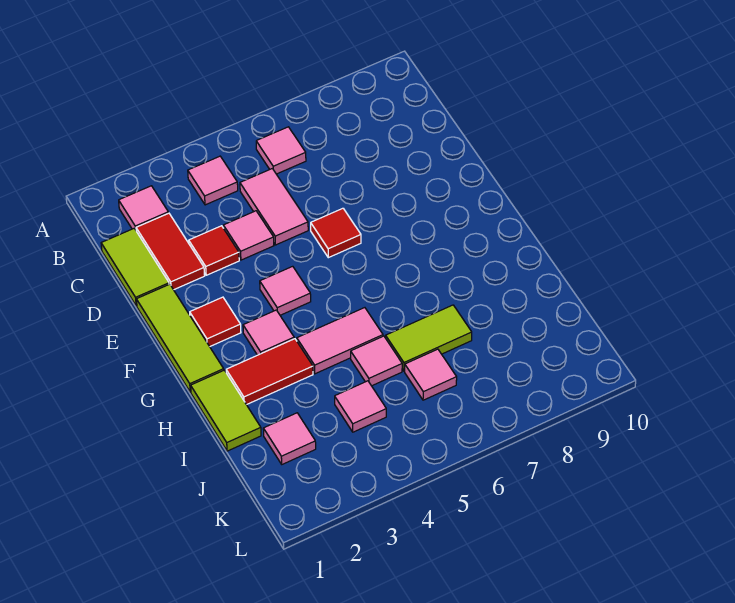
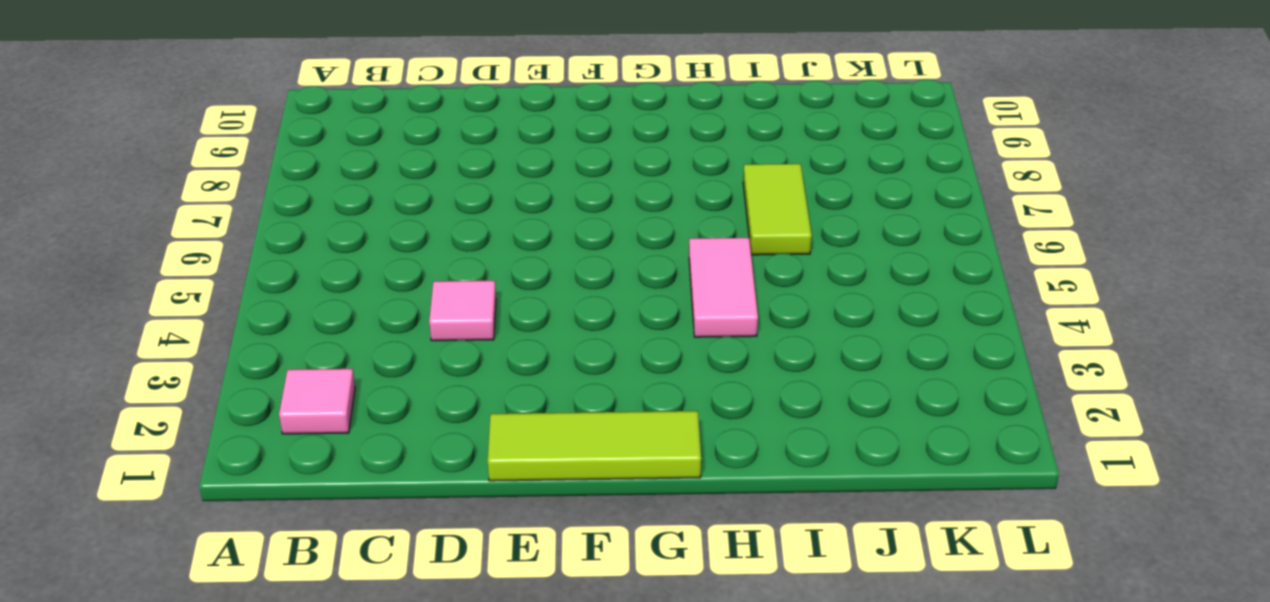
none -> pink tile B4 level 1
none -> pink tile B6 level 1
none -> lime tile C1:D1 level 1

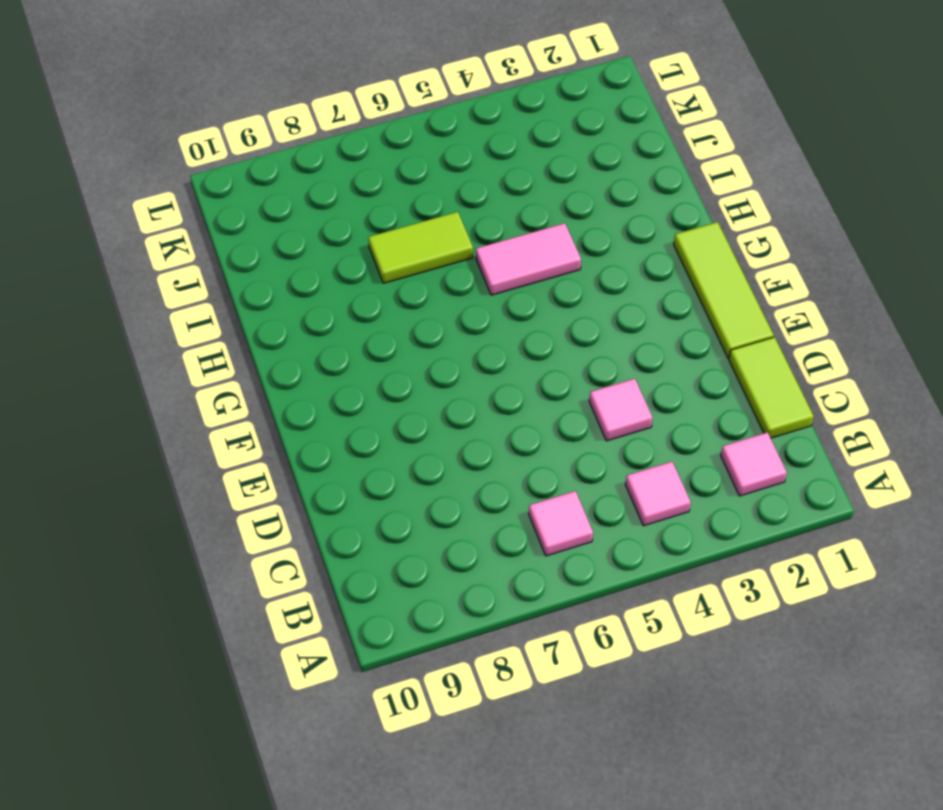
none -> red tile C2:D2 level 1
none -> pink tile C5:D5 level 1
none -> red tile D3 level 1

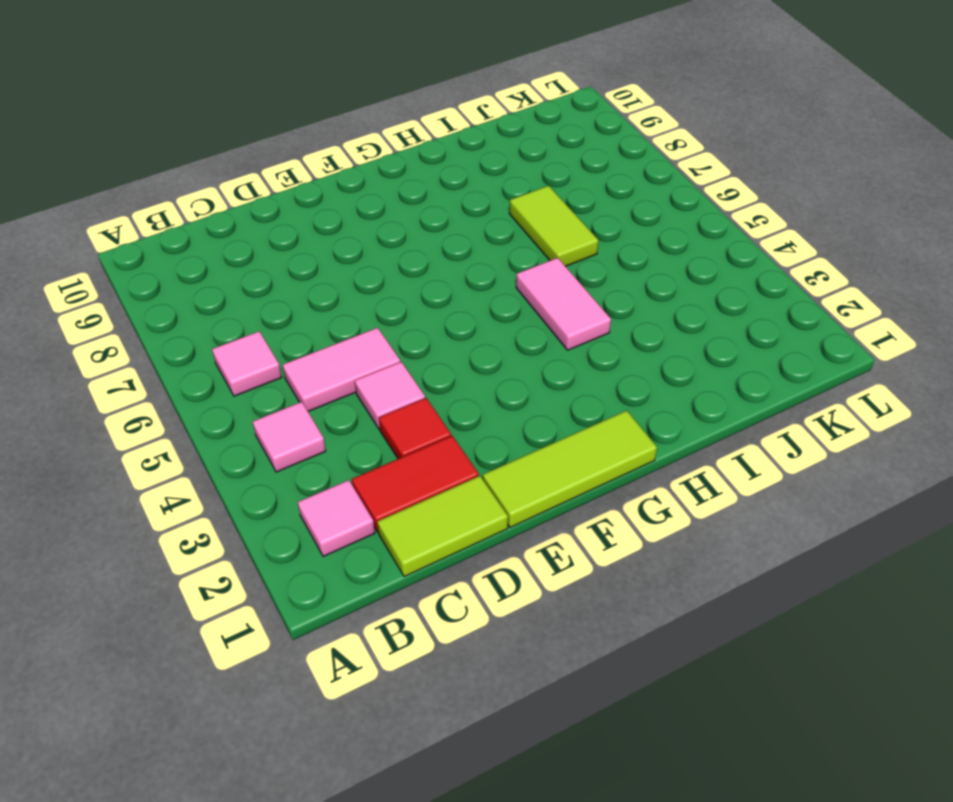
none -> red tile E6 level 1
none -> red tile F2 level 1
none -> pink tile F4 level 1

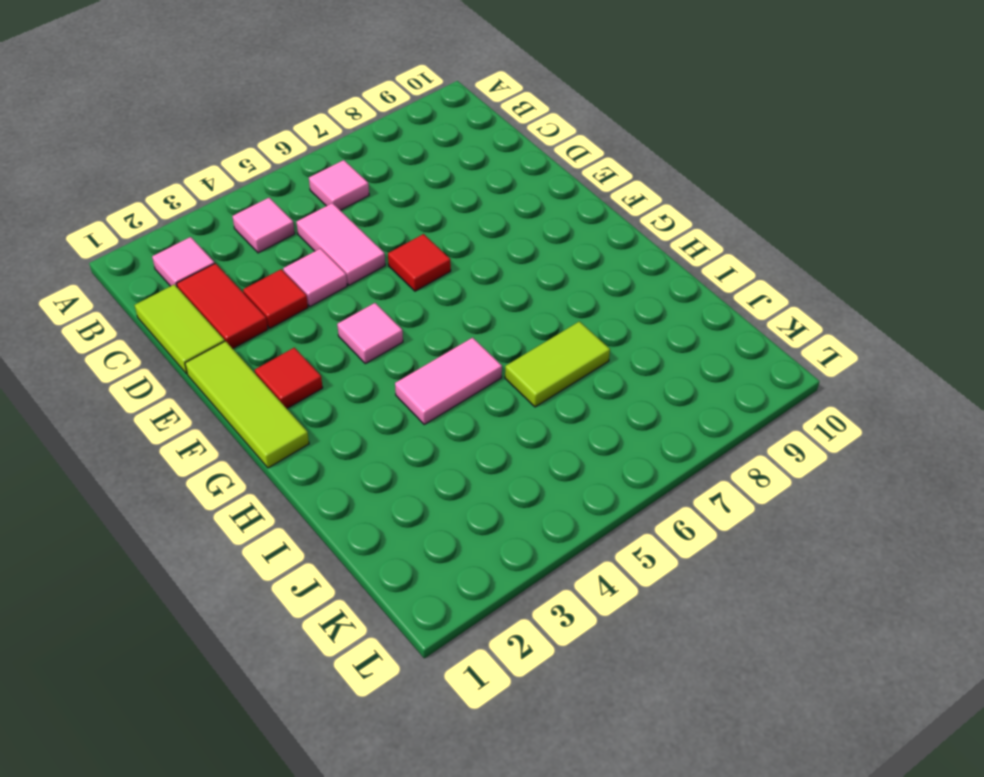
none -> pink tile G3 level 1
none -> lime tile H1:I1 level 1
none -> red tile H2:H3 level 1

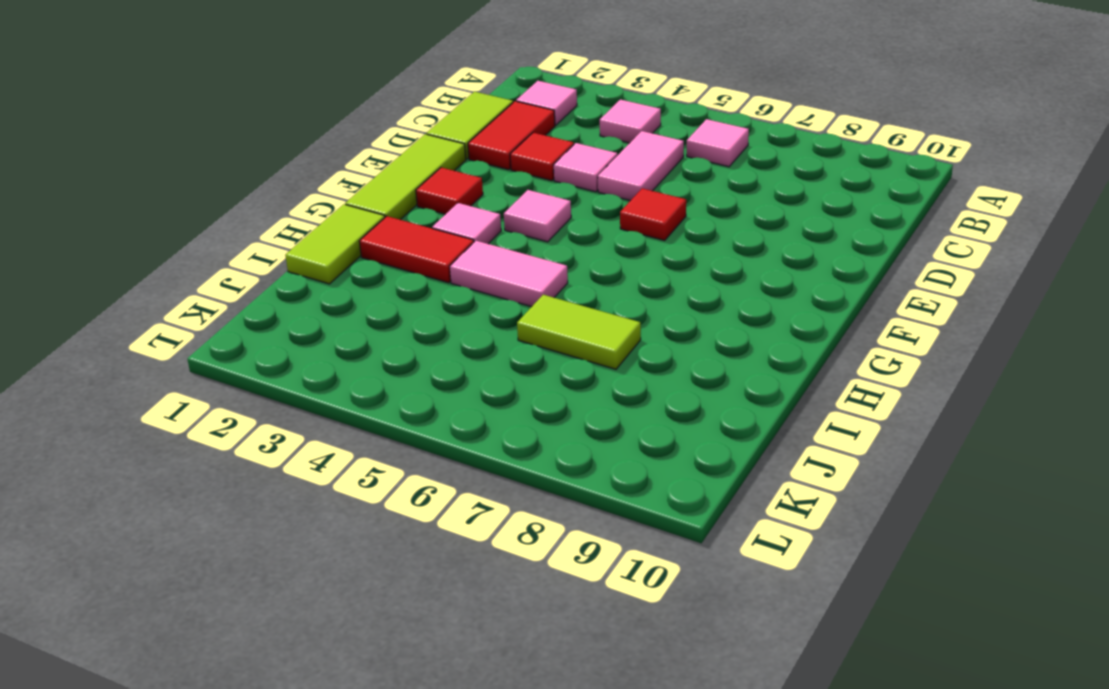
none -> pink tile I5 level 1
none -> pink tile J2 level 1
none -> pink tile J4 level 1

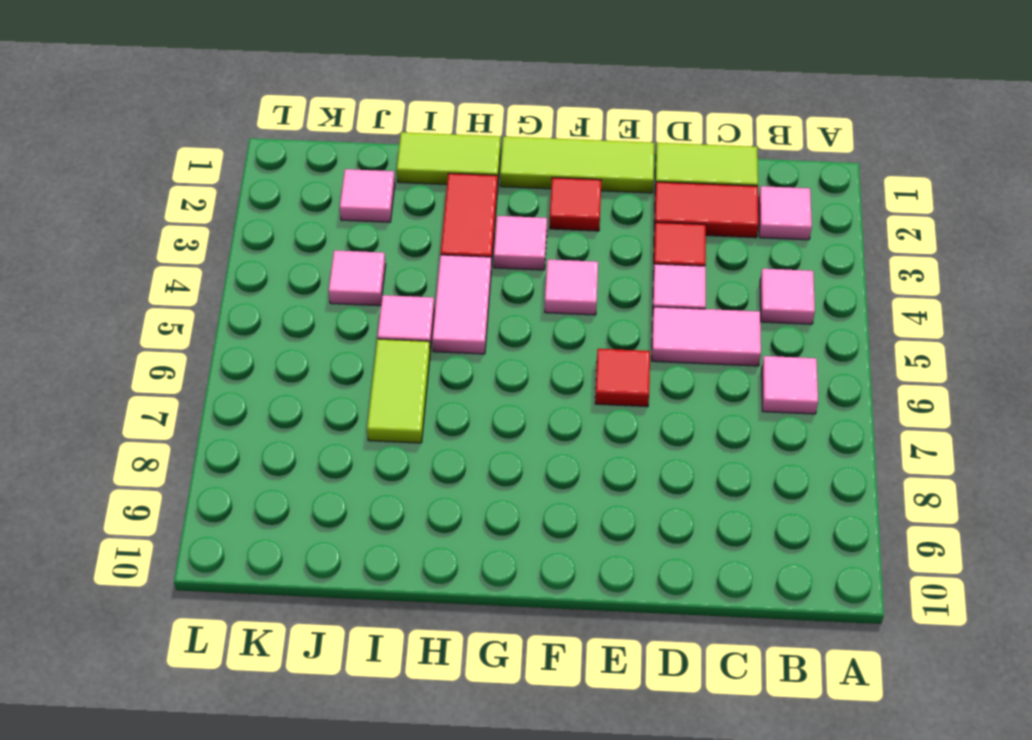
none -> pink tile J6 level 1

